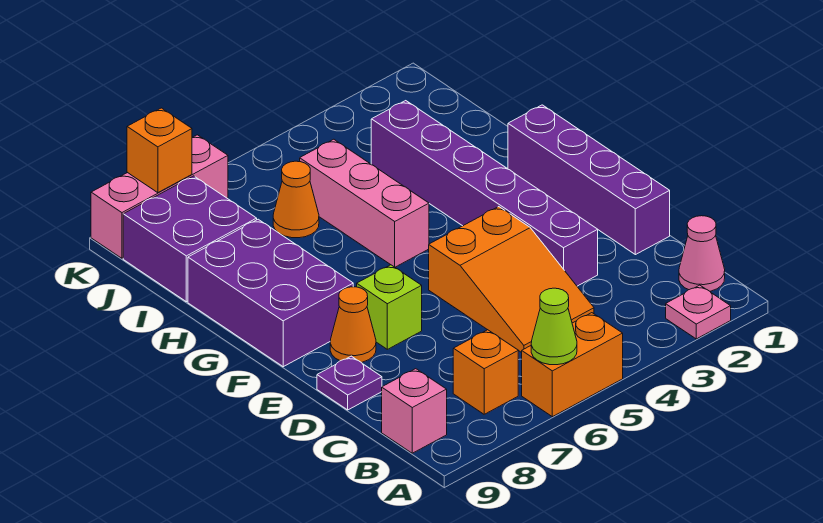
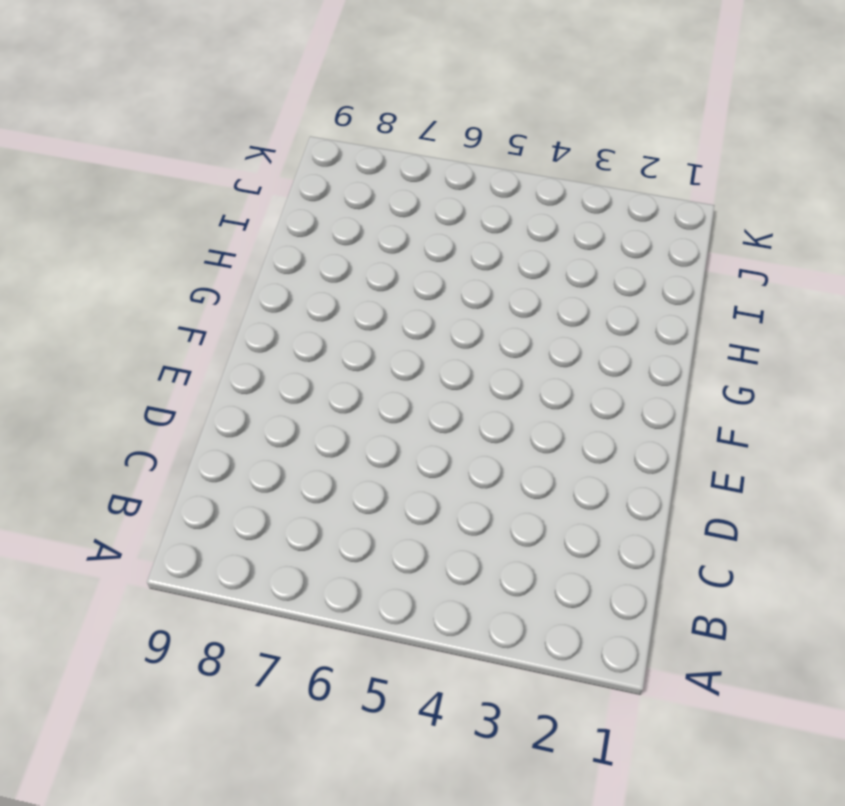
none -> pink plate A2 level 1
none -> orange brick A5:A6 level 1
none -> pink cone B1 level 1

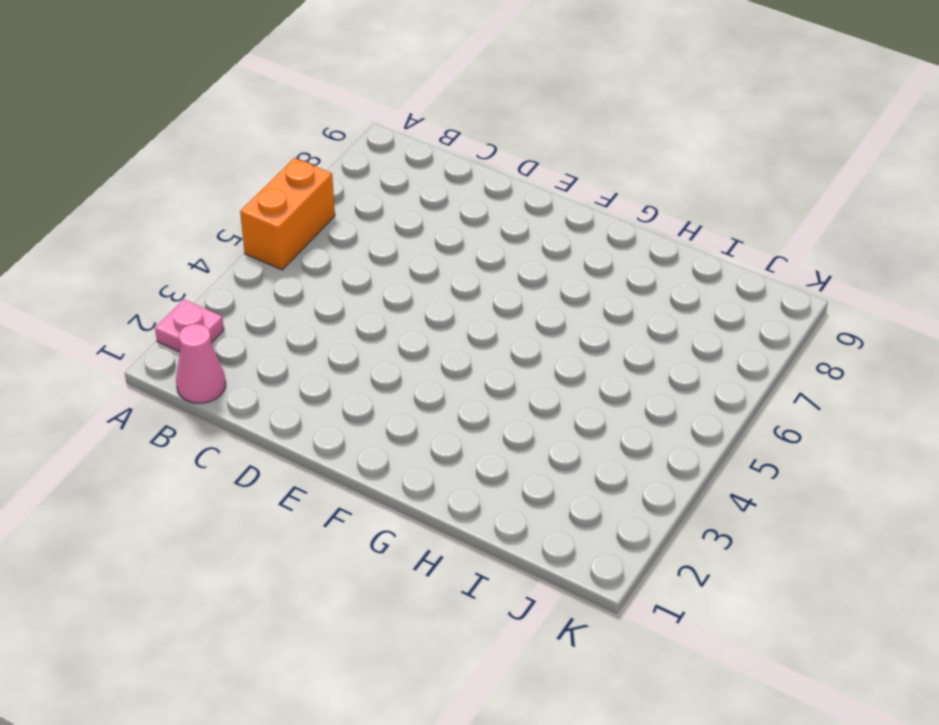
none -> orange brick B7 level 1
none -> pink brick B9 level 1
none -> orange slope C4:E5 level 1 top E

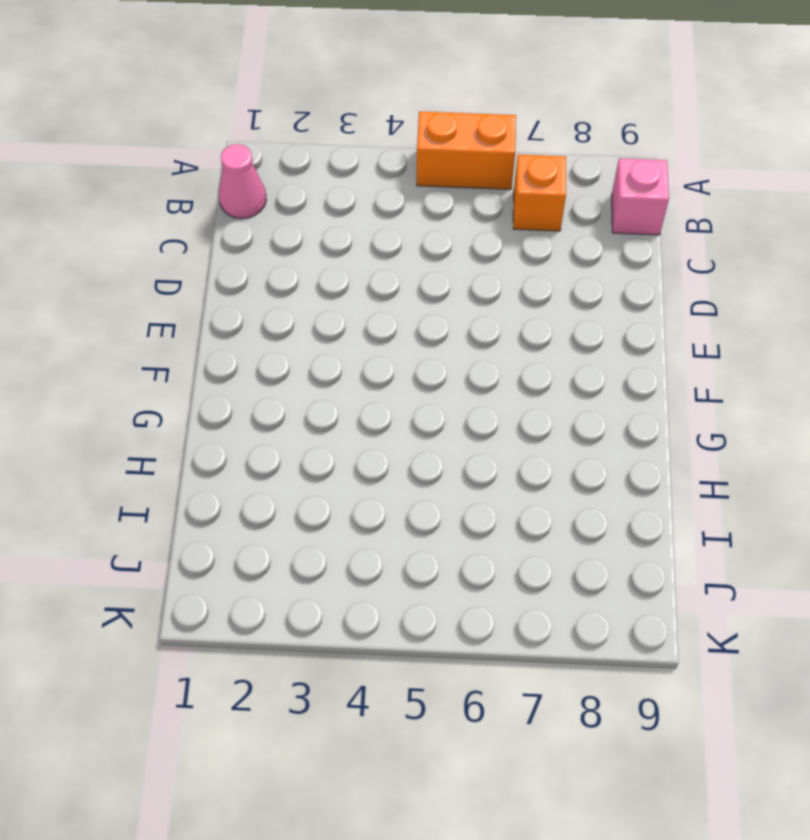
none -> pink plate A2 level 1
none -> orange slope C4:E5 level 1 top E
none -> purple brick D1:G1 level 1

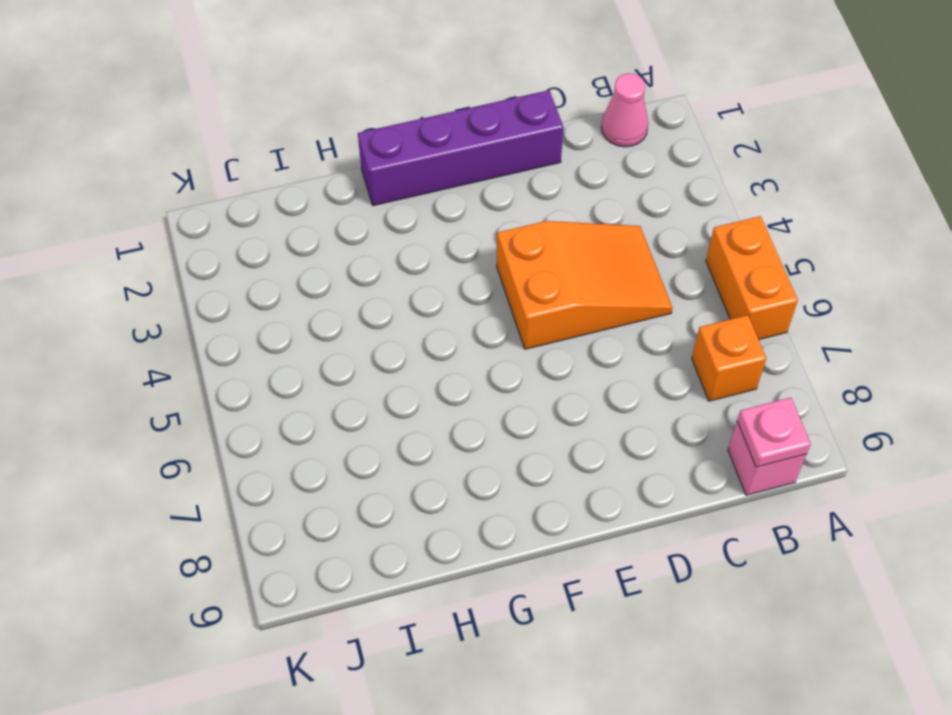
pink plate B9 level 2 -> pink plate A2 level 1
none -> purple brick D3:I3 level 1
none -> purple plate D9 level 1
none -> lime brick E7 level 1

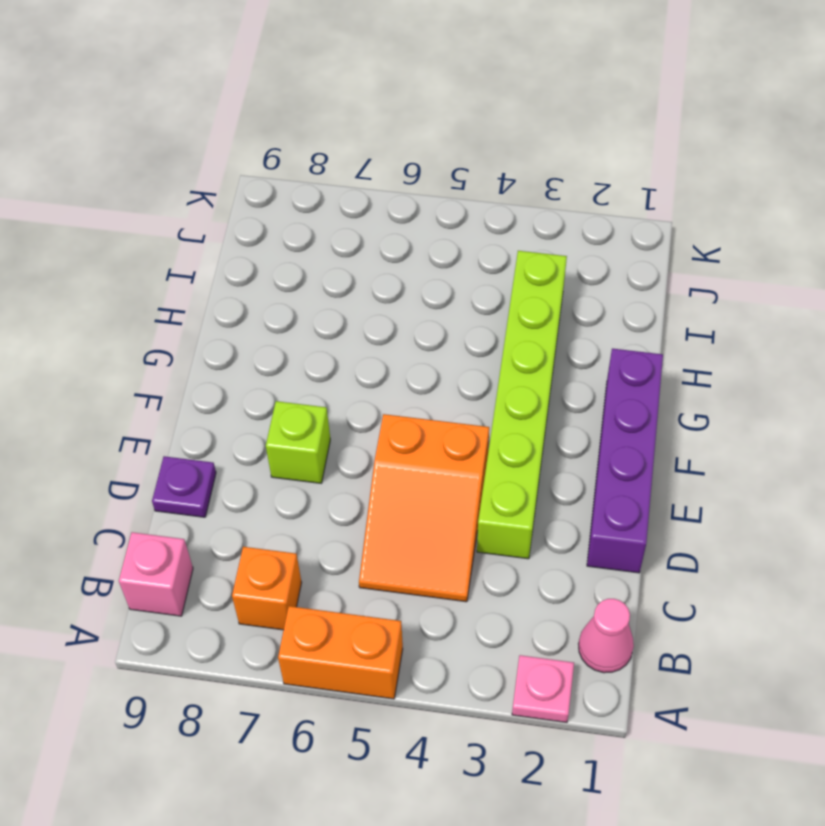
lime brick D3:I3 level 1 -> purple brick D3:I3 level 1
none -> orange cone E8 level 1
none -> purple brick F8:H9 level 1
none -> pink brick G5:I5 level 1

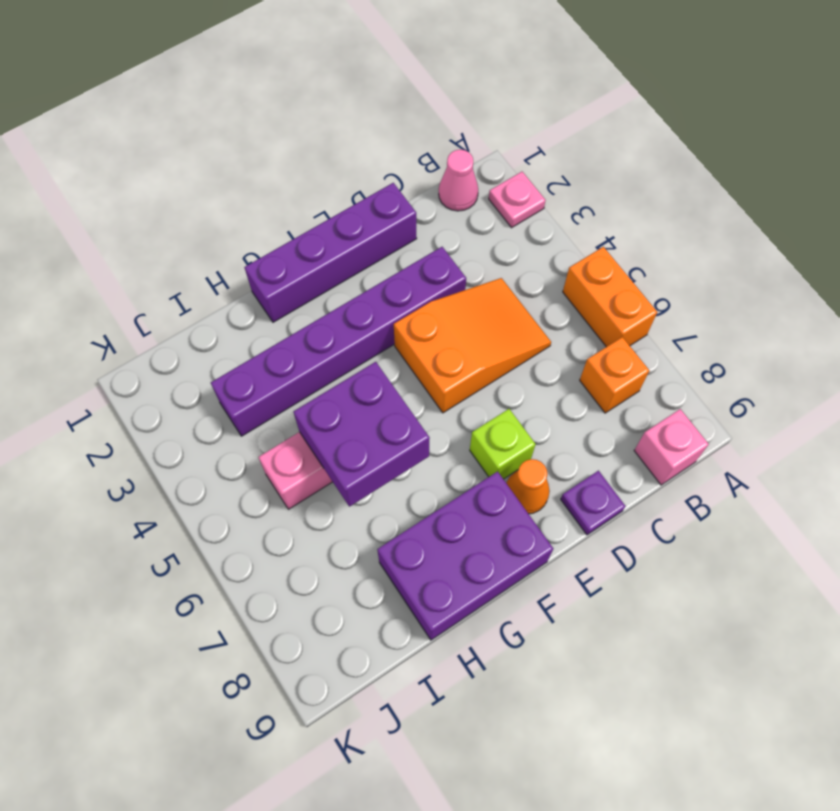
purple brick G5:H6 level 2 -> purple brick I8:J9 level 1
none -> orange cone I6 level 1
none -> pink brick K7:K9 level 1
none -> lime cone A6 level 2

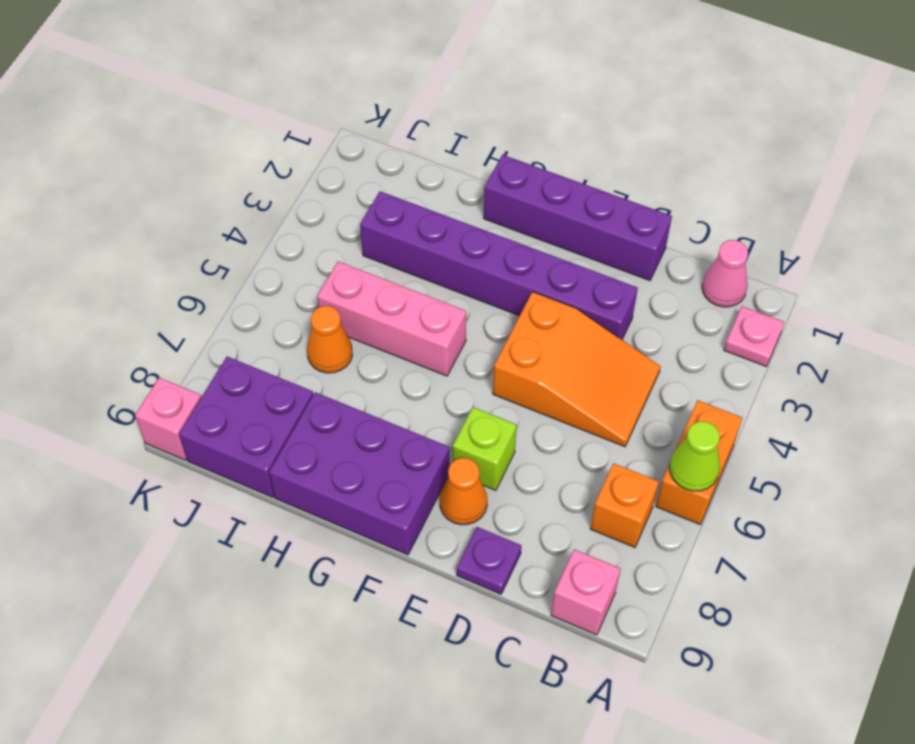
pink brick K9 level 1 -> pink brick K7:K9 level 1
none -> orange brick K8 level 2

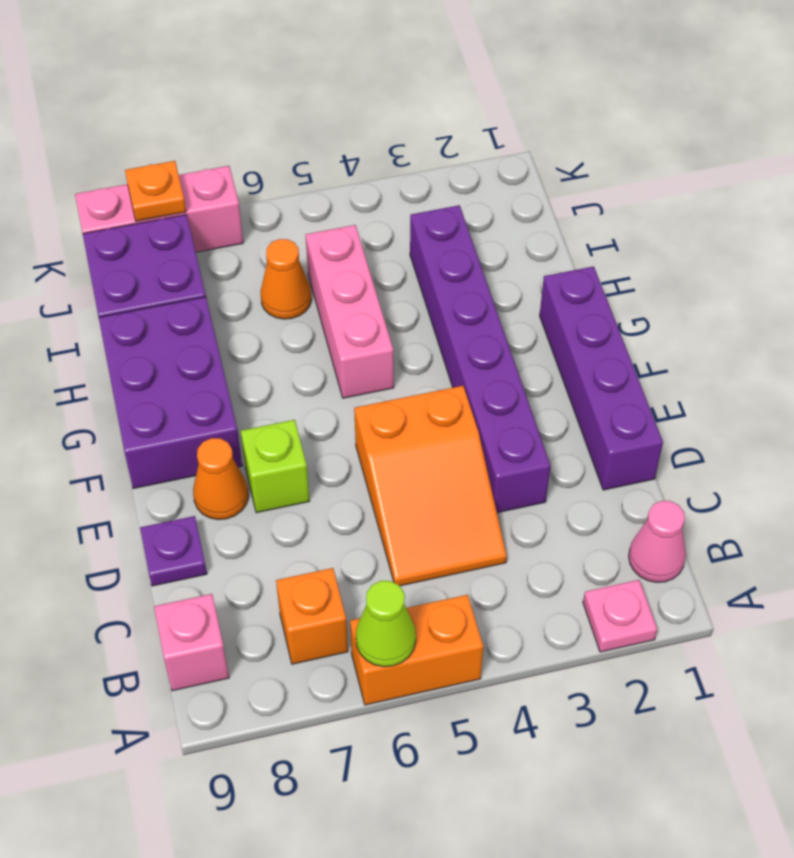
orange plate K8 level 2 -> orange brick K8 level 2

